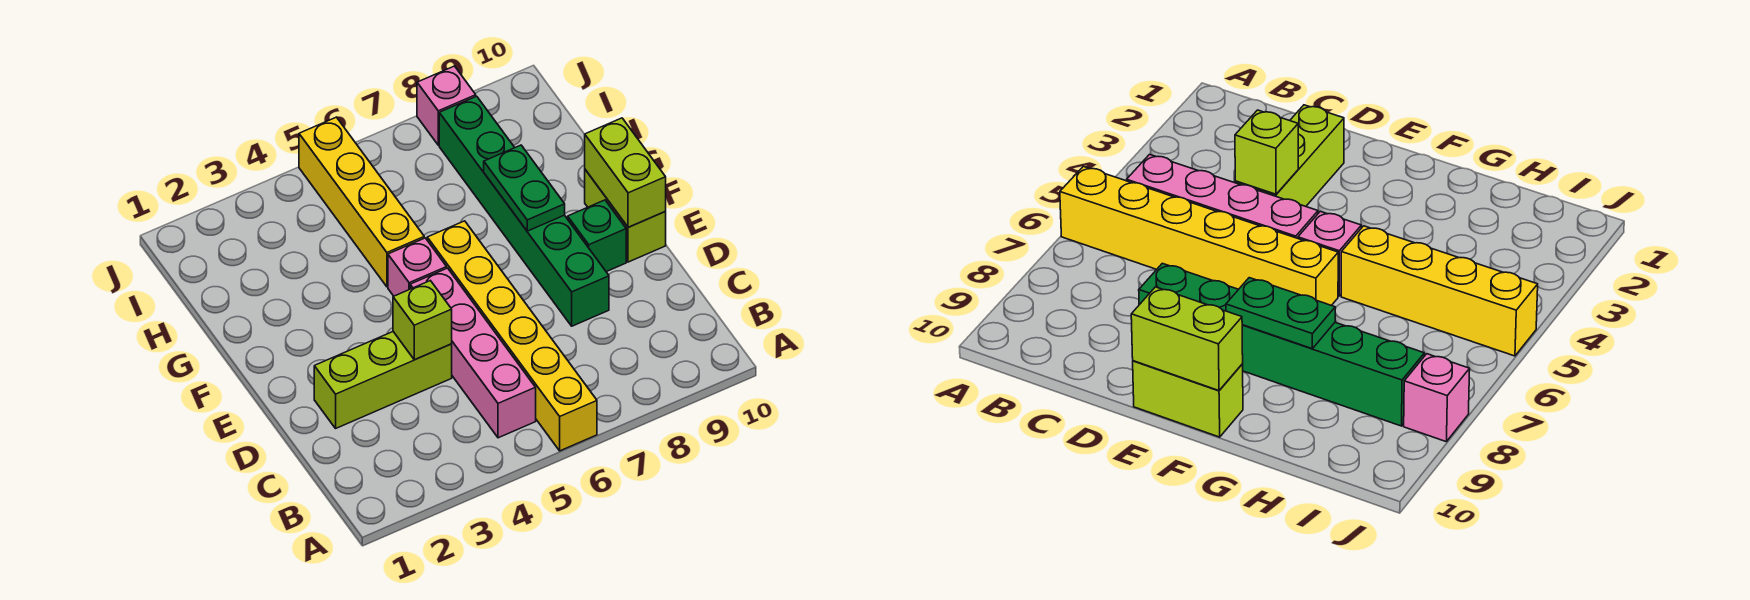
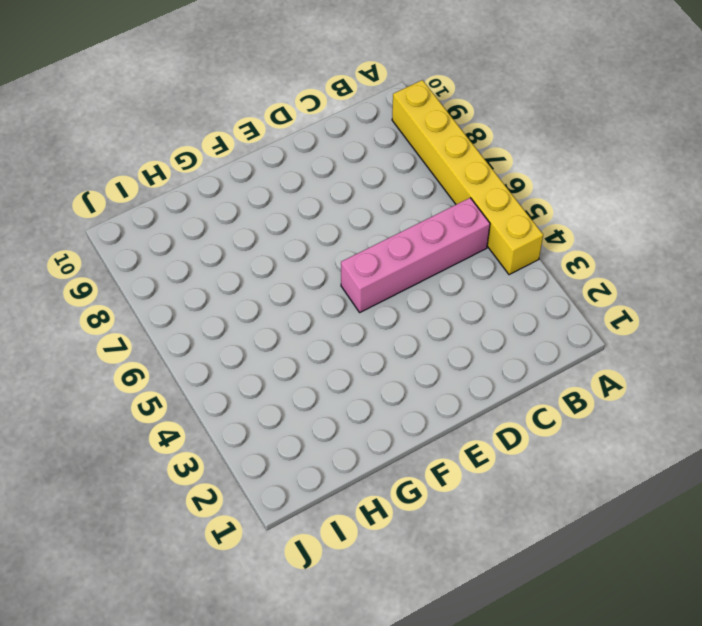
yellow brick A4:A9 level 1 -> yellow brick A6:F6 level 1
none -> lime brick D2:D4 level 1
none -> green brick D8:I8 level 1
none -> green brick E9 level 1

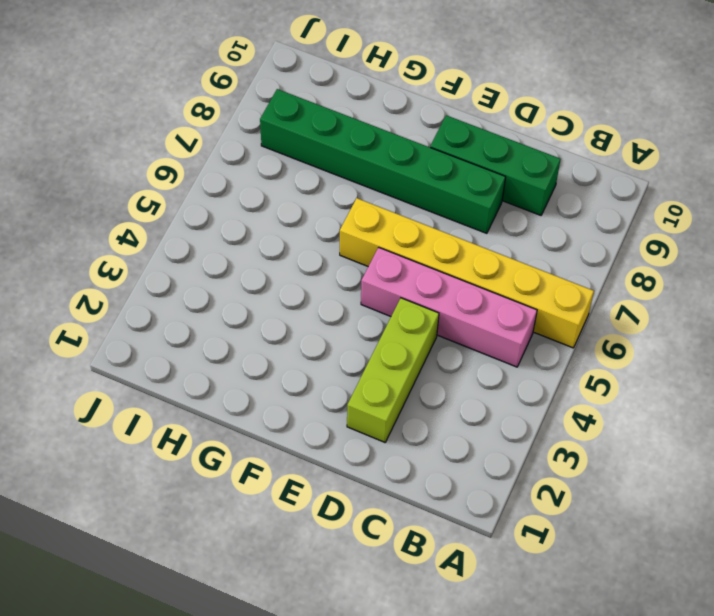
green brick C9:E9 level 1 -> green brick E9 level 1
none -> lime brick E10:F10 level 1
none -> pink brick F5 level 1
none -> yellow brick G5:J5 level 1

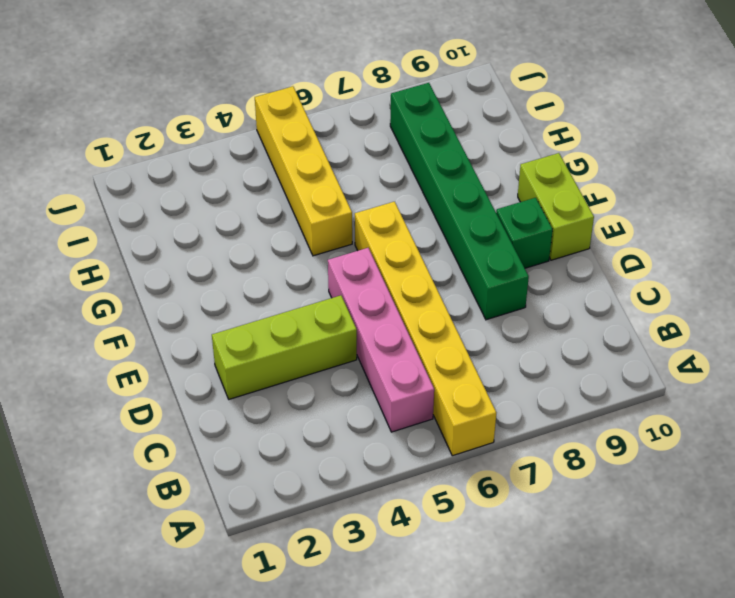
none -> pink brick F5 level 1
none -> pink brick J8 level 1
none -> lime brick D4 level 2

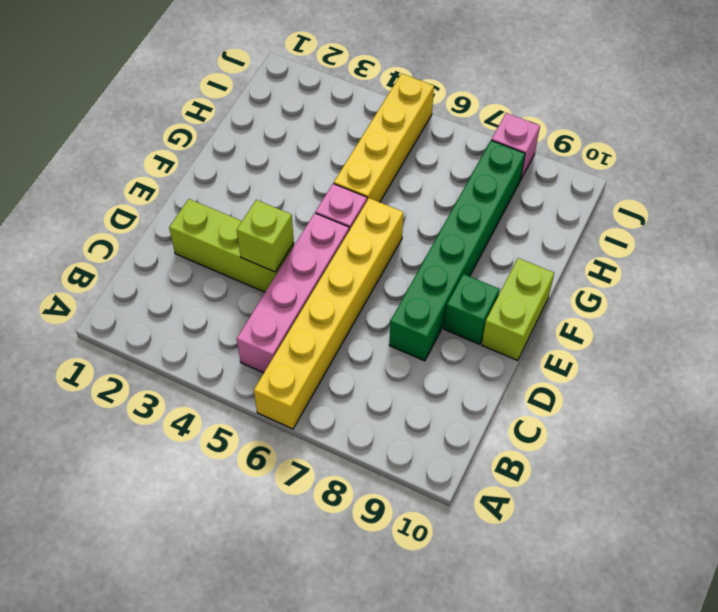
none -> lime brick E10:F10 level 2
none -> green plate F8:G8 level 2

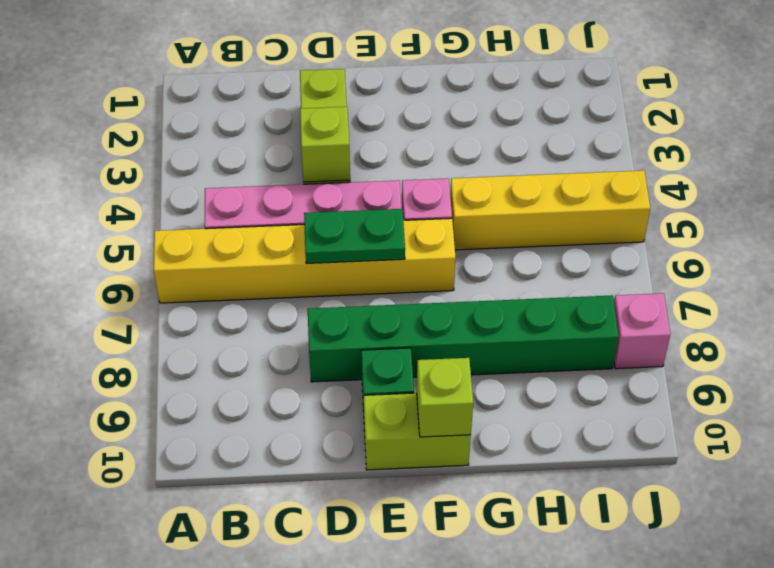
green plate D6:E6 level 2 -> green plate F8:G8 level 2
lime brick F10 level 2 -> lime brick E10:F10 level 2

